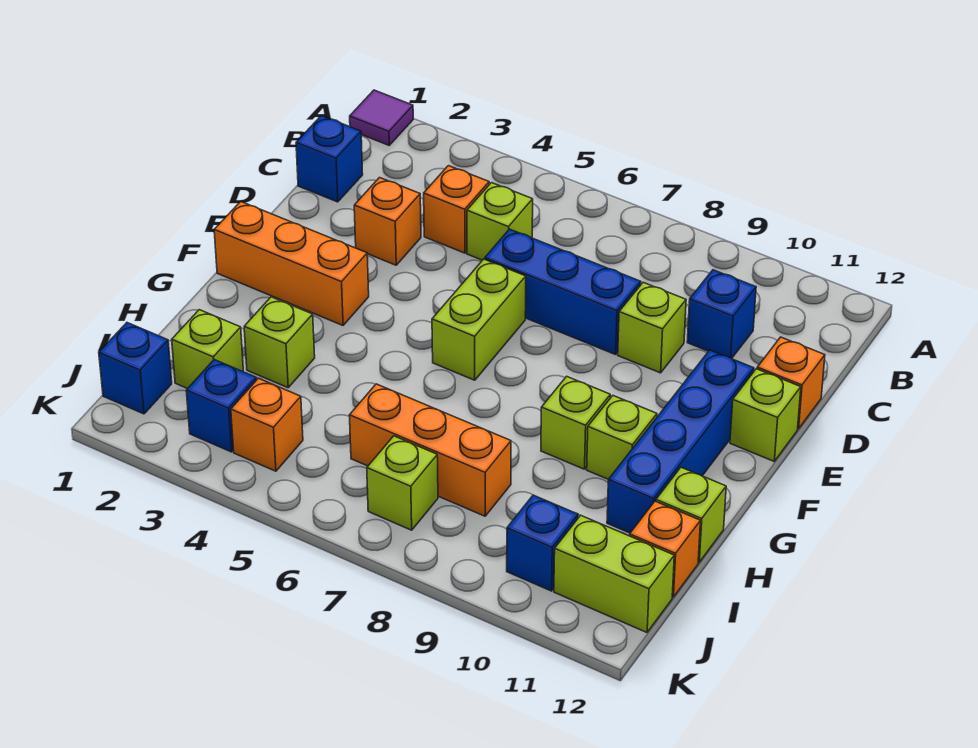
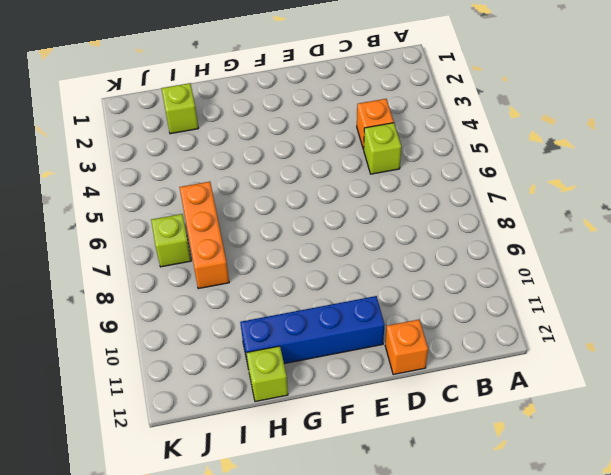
none -> purple tile A1 level 1
none -> blue brick C1 level 1
none -> blue brick C10 level 1

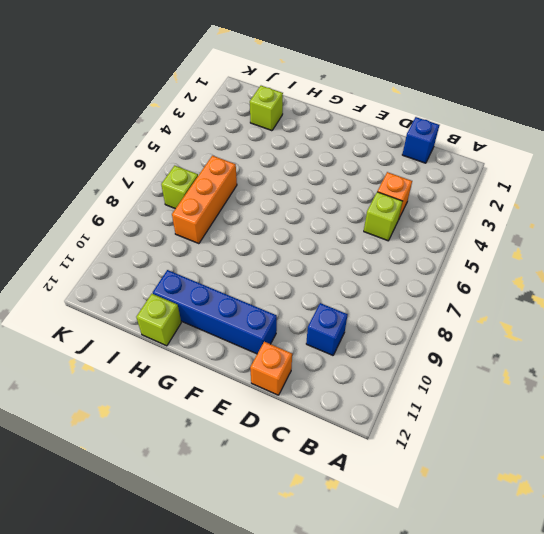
none -> purple tile A1 level 1
none -> orange brick D3 level 1
none -> blue brick D6:D8 level 1

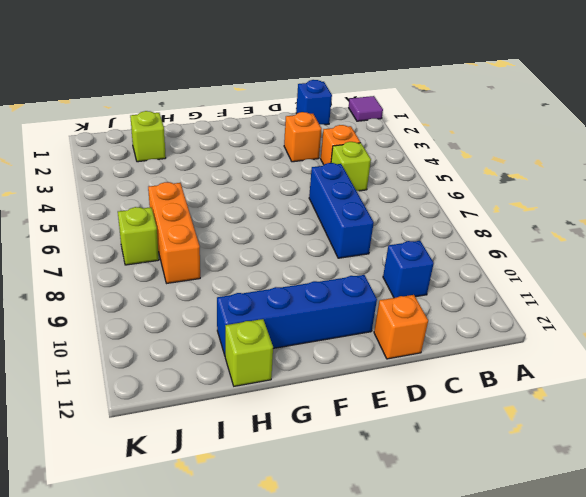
none -> lime brick D9 level 1
none -> lime brick E6:F6 level 1
none -> lime brick E12 level 1

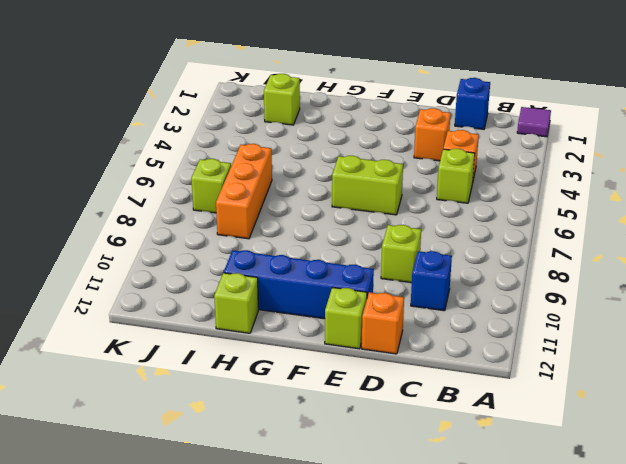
none -> blue brick D6:D8 level 1
none -> orange brick F1:F3 level 1
none -> lime brick G9 level 1

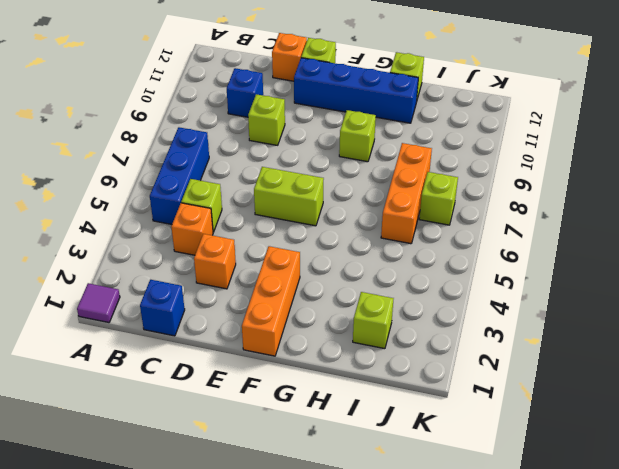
blue brick B5:B7 level 1 -> blue brick D6:D8 level 1
none -> lime brick G10 level 1
none -> lime brick H3 level 1
none -> orange brick I12 level 1

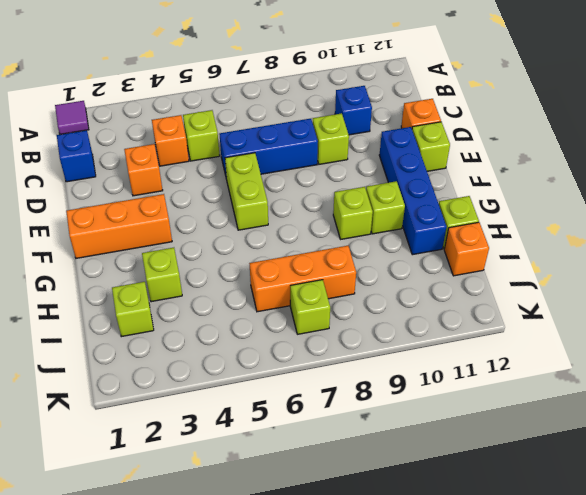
none -> blue brick J1 level 1
none -> blue brick J3 level 1
none -> orange brick J4 level 1

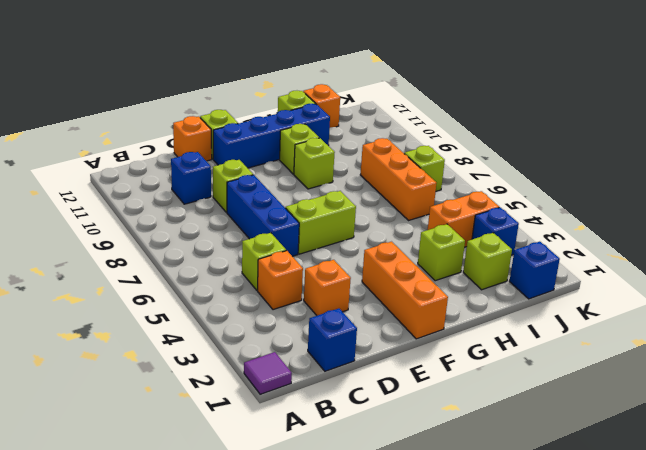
orange brick I4:J4 level 1 -> orange brick J4 level 1
none -> blue brick J10 level 1
none -> lime brick J11:J12 level 1

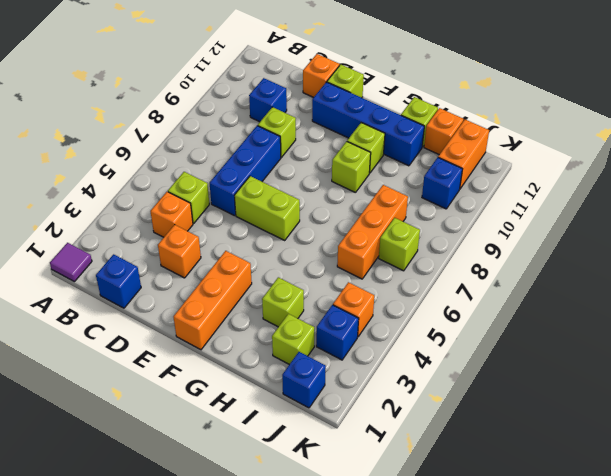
orange brick J11:J12 level 1 -> lime brick J11:J12 level 1

